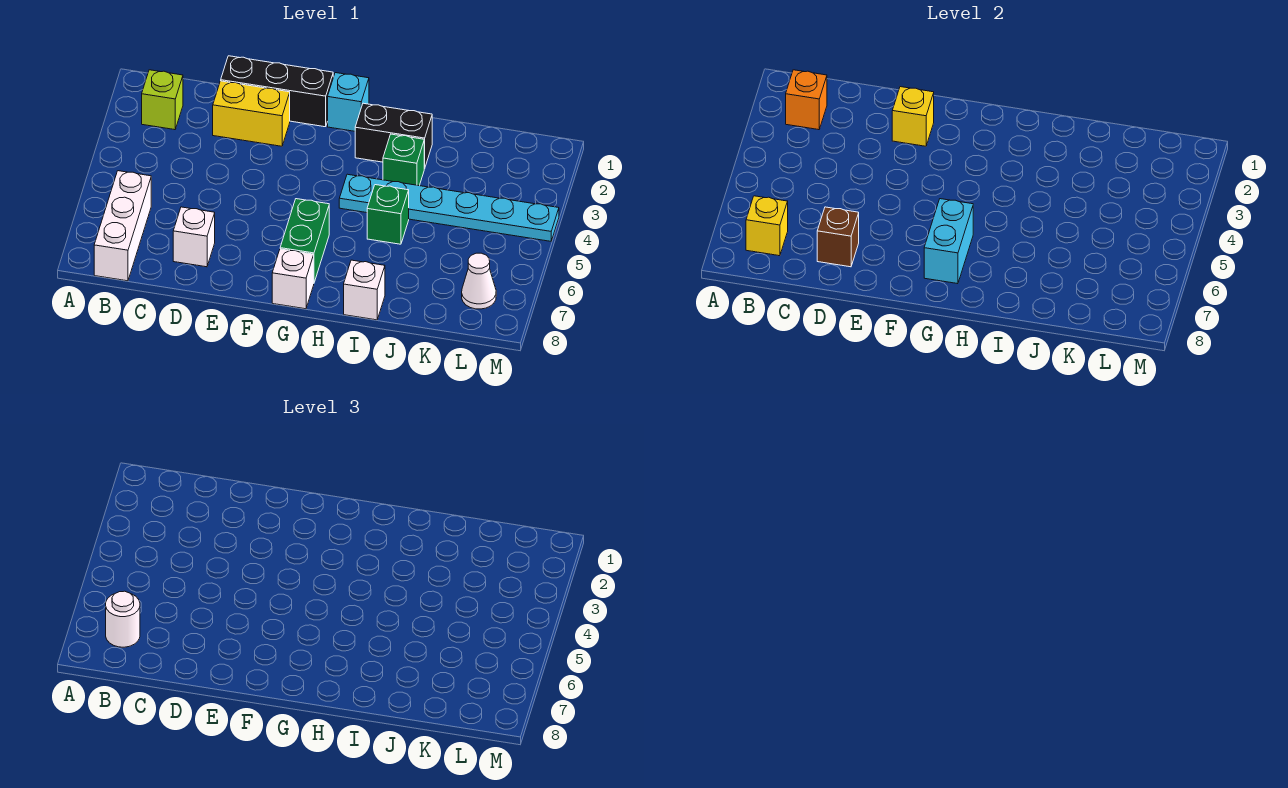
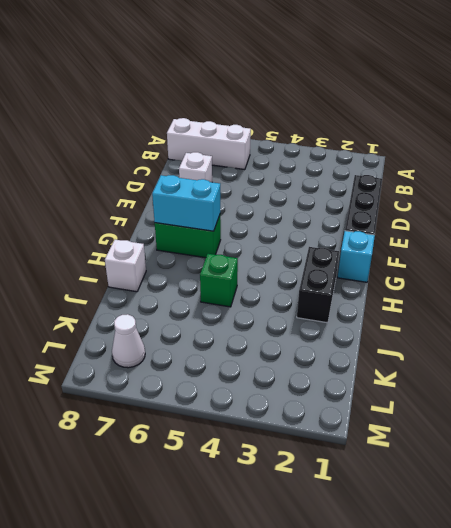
none -> lime brick B2 level 1
none -> yellow brick D2:E2 level 1
none -> white brick G8 level 1

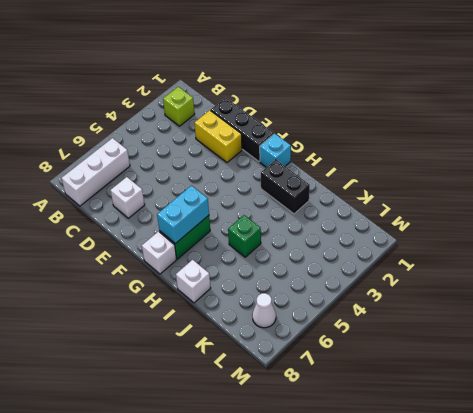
none -> cyan plate H4:M4 level 1
none -> green brick I3 level 1
none -> orange brick B2 level 2

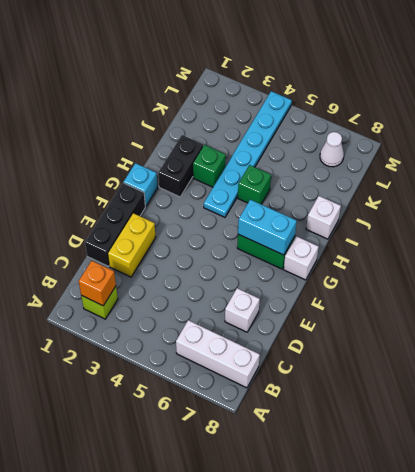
none -> yellow brick B7 level 2
none -> brown brick D7 level 2
none -> yellow brick E2 level 2

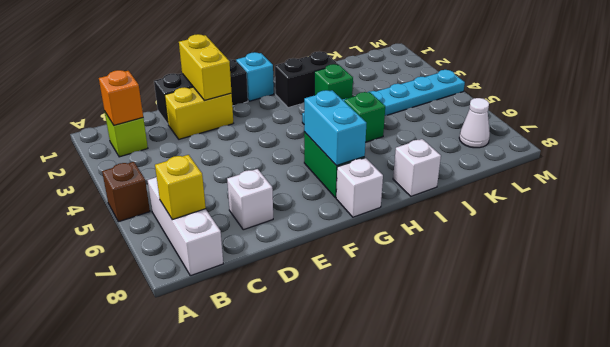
brown brick A5 level 1 -> brown brick D7 level 2
yellow brick E1:E2 level 2 -> yellow brick E2 level 2
none -> white round brick B7 level 3

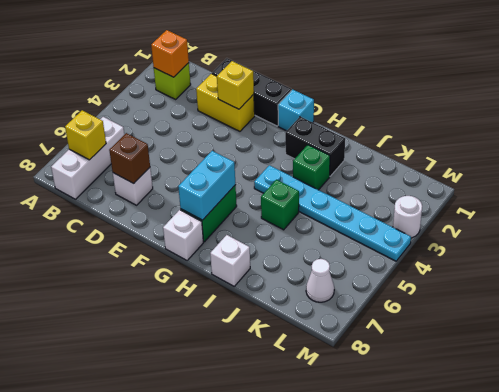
white round brick M3 level 1 -> white round brick B7 level 3

